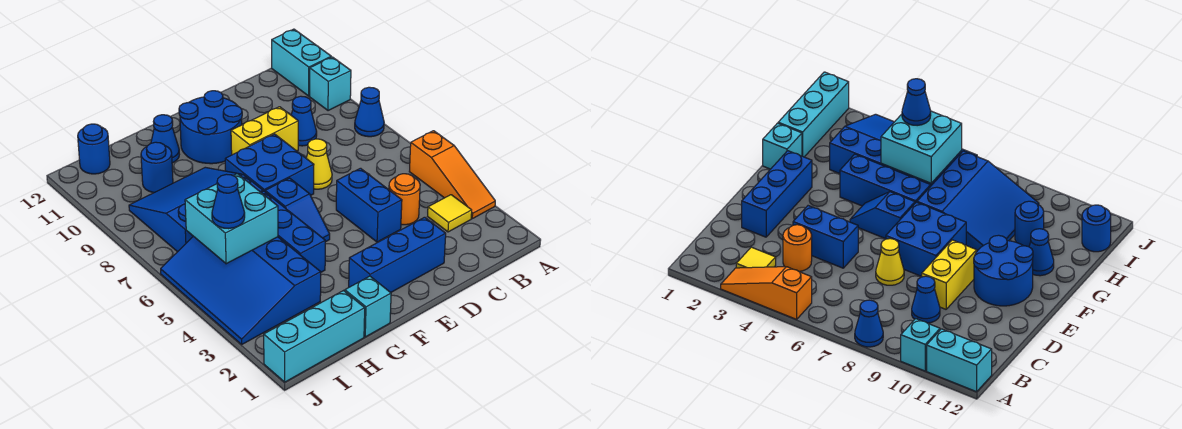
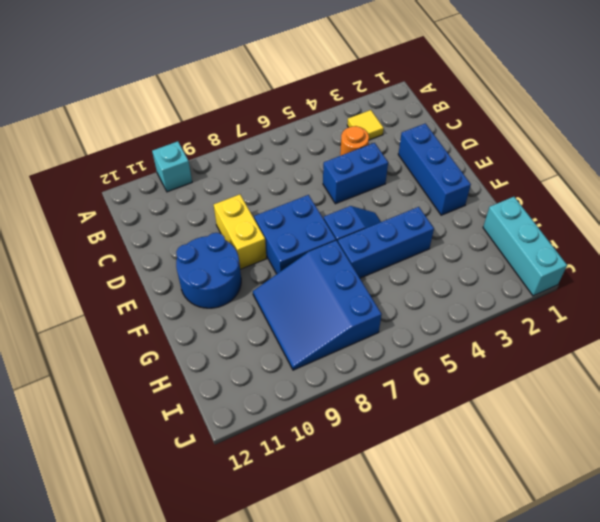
none -> orange slope A3:A5 level 1 top 5
none -> blue cone A8 level 1
none -> cyan brick A11:A12 level 1

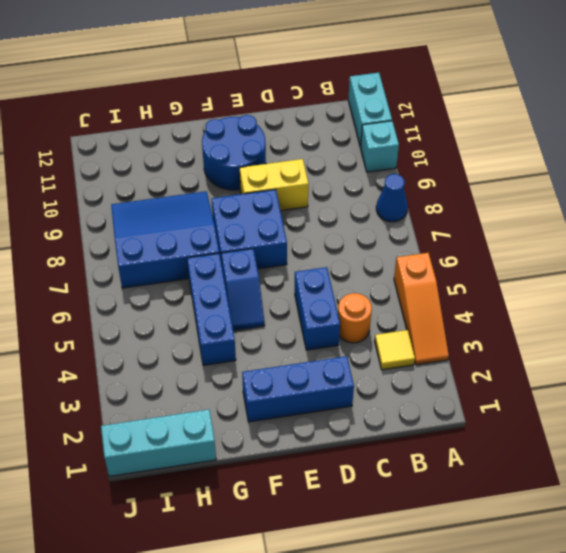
none -> blue cone C9 level 1
none -> yellow cone D7 level 1
none -> cyan brick G1 level 1

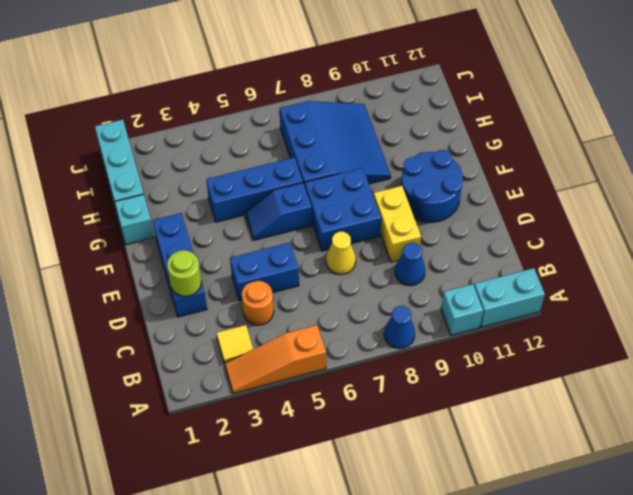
lime round brick D2 level 2 -> none
none -> blue cone G11 level 1
none -> blue slope H3:J6 level 1 top H
none -> blue round brick H10 level 1

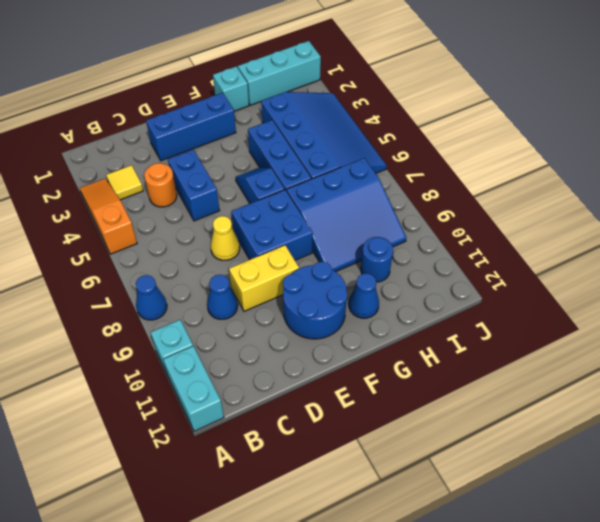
none -> blue round brick I12 level 1
none -> cyan brick H5:I6 level 2
none -> blue cone I5 level 3

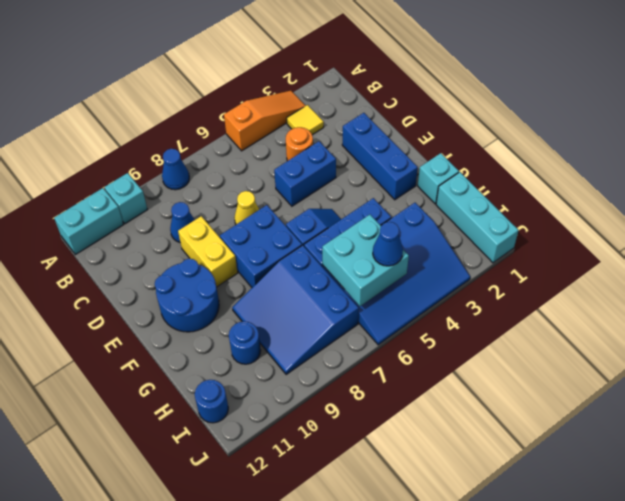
none -> blue cone G11 level 1

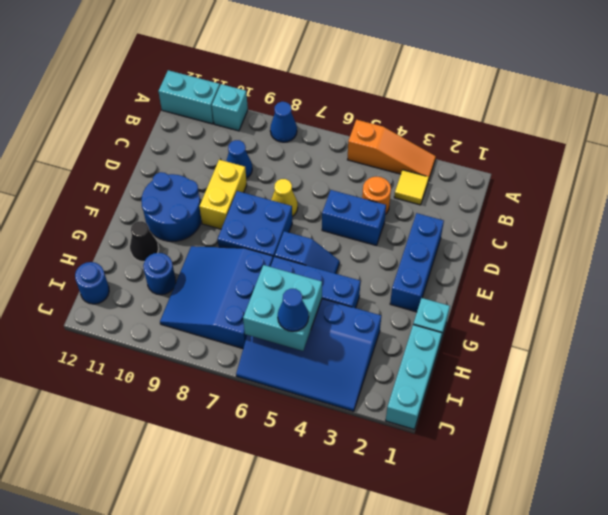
black cone G11 level 1 -> blue cone G11 level 1

